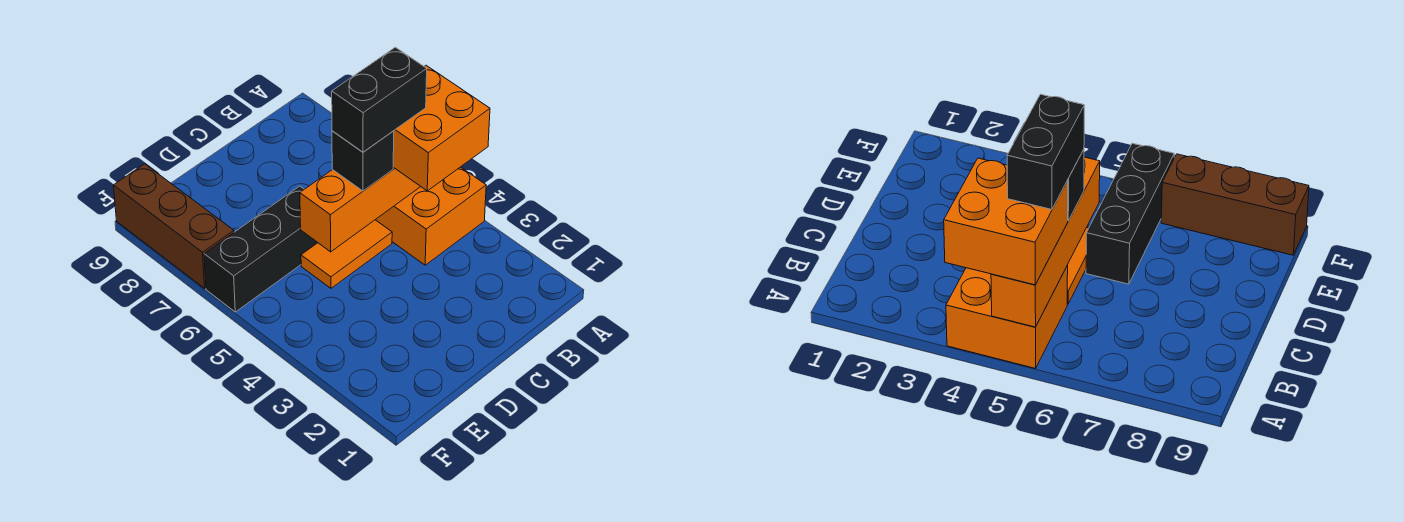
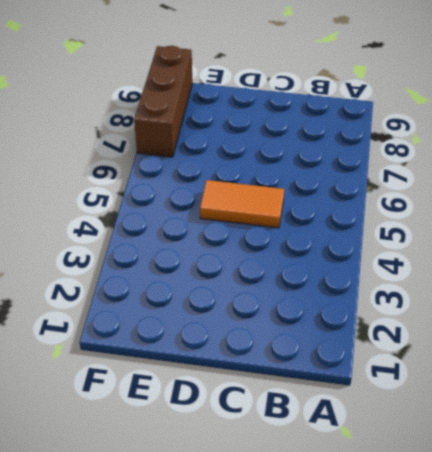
none -> orange brick A4:B5 level 1
none -> black brick D6:F6 level 1

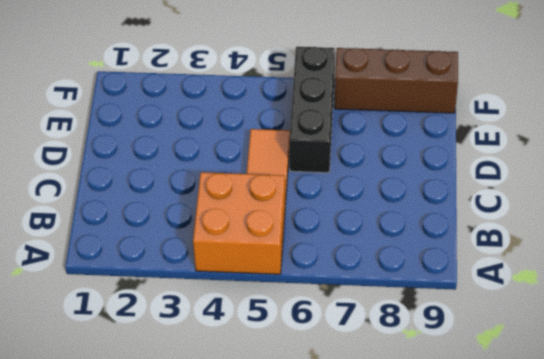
none -> orange brick A5:D5 level 2
none -> orange brick A4:B5 level 3

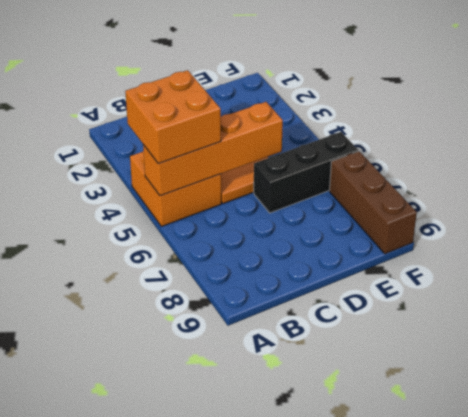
none -> black brick C5 level 3
none -> black brick B5:C5 level 4

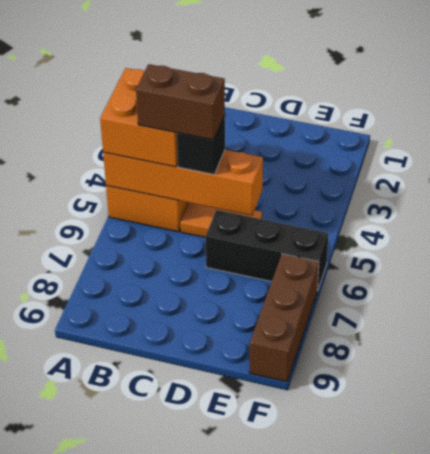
brown brick B5:C5 level 4 -> black brick B5:C5 level 4

